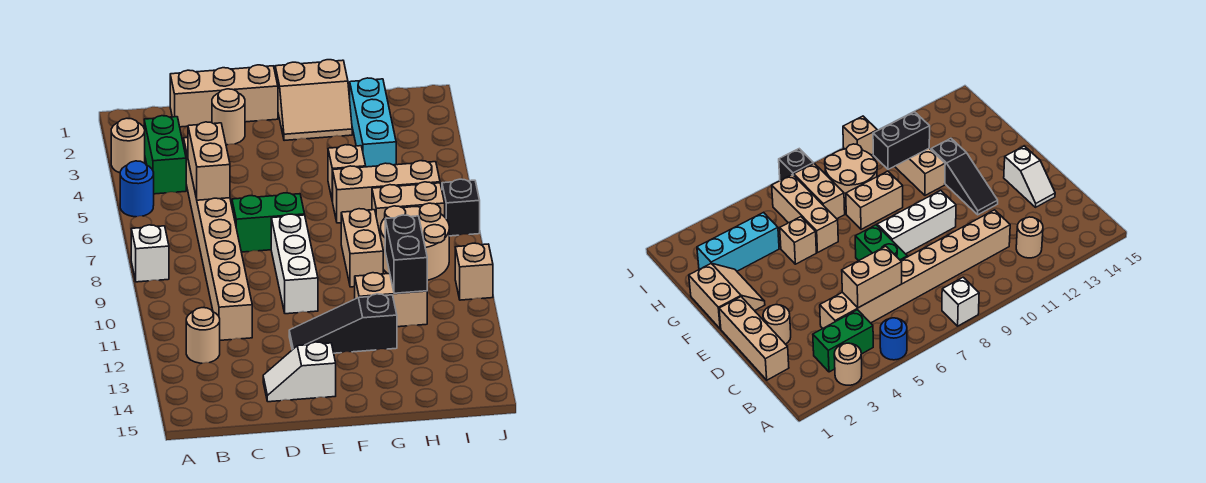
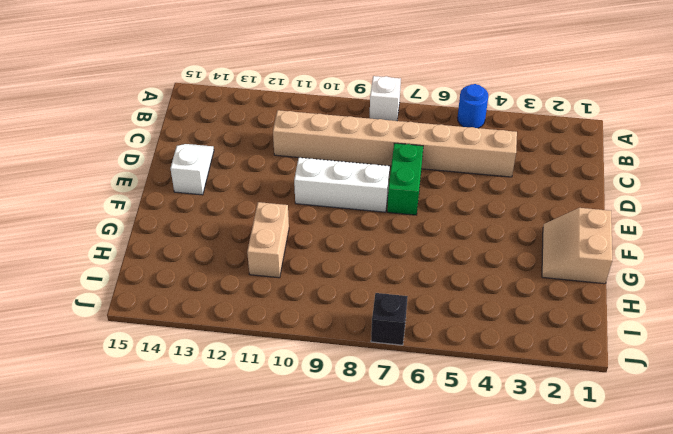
none -> tan round brick A3 level 1
none -> green brick B3:B4 level 1
none -> tan round brick B12 level 1

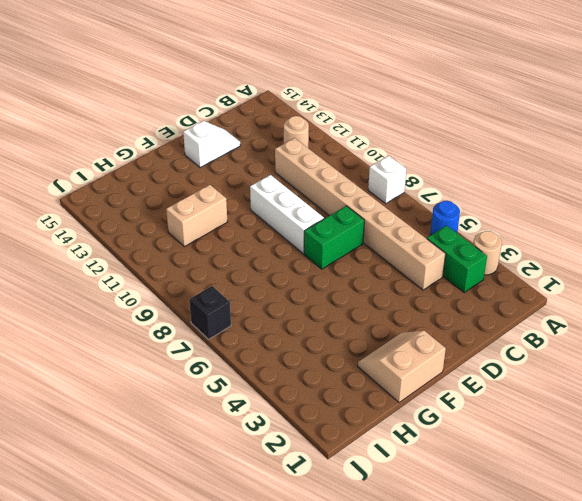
none -> tan brick C1:E1 level 1
none -> tan round brick D2 level 1
none -> black slope E12:G12 level 1 top G

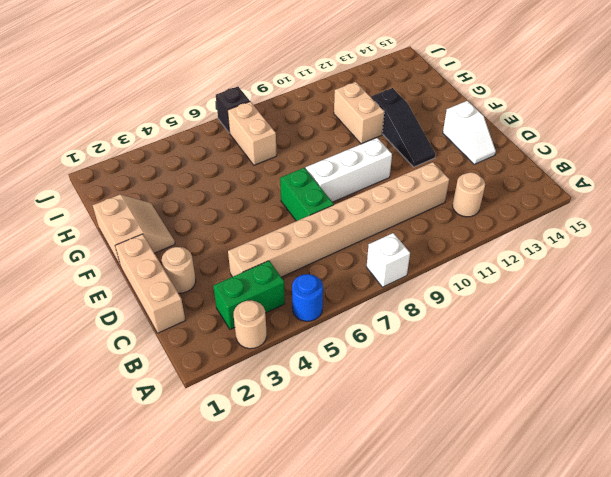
none -> tan brick G5 level 1
none -> tan brick G6:I6 level 1
none -> tan brick G8:G9 level 1

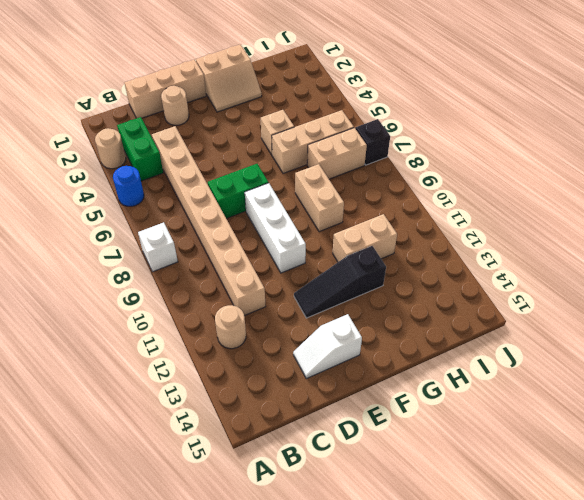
none -> cyan brick H2:H4 level 1
none -> tan round brick H8:I9 level 1
none -> tan brick J10 level 1

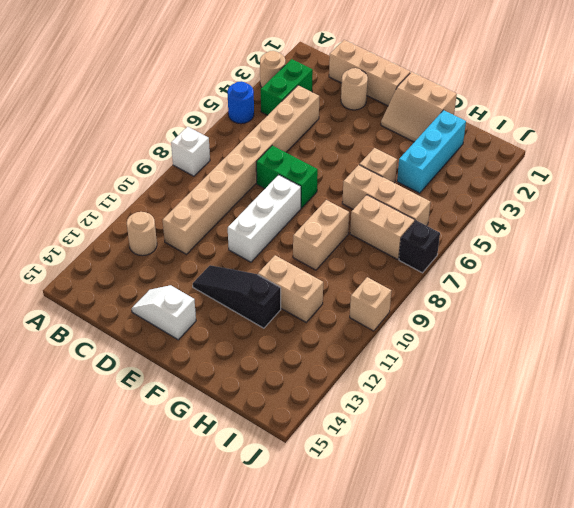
none -> tan round brick H8:I9 level 1
none -> tan brick C5:C6 level 2
none -> black brick H10:H11 level 2

